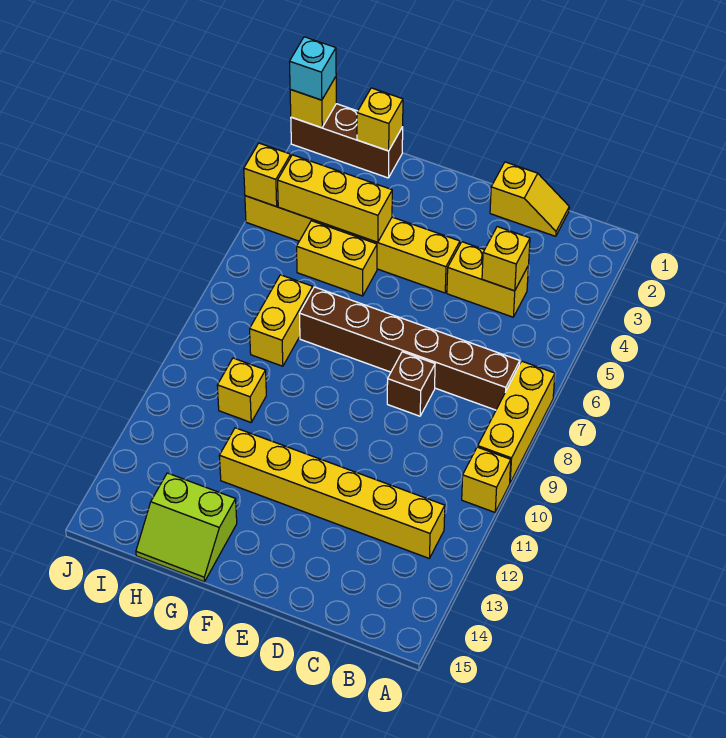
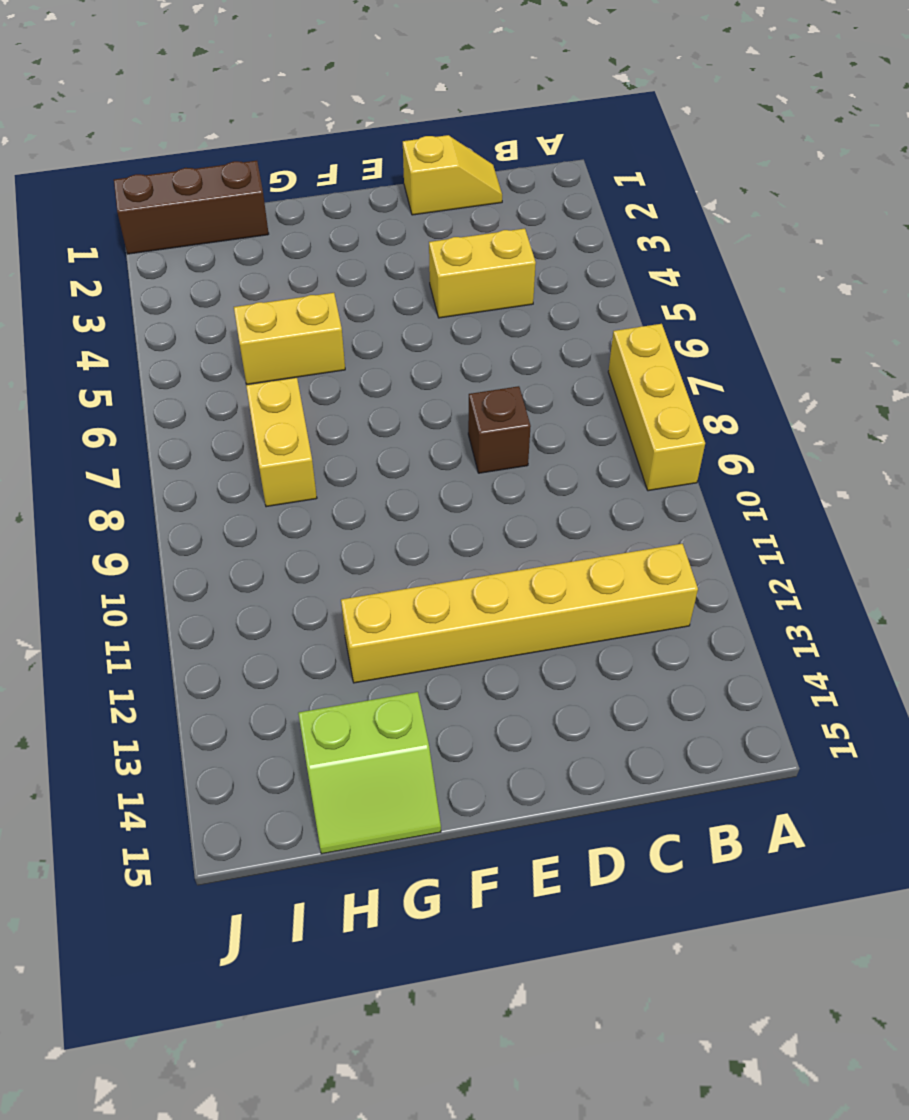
none -> yellow brick A10 level 1
none -> brown brick B7:G7 level 1
none -> yellow brick E4:J4 level 1

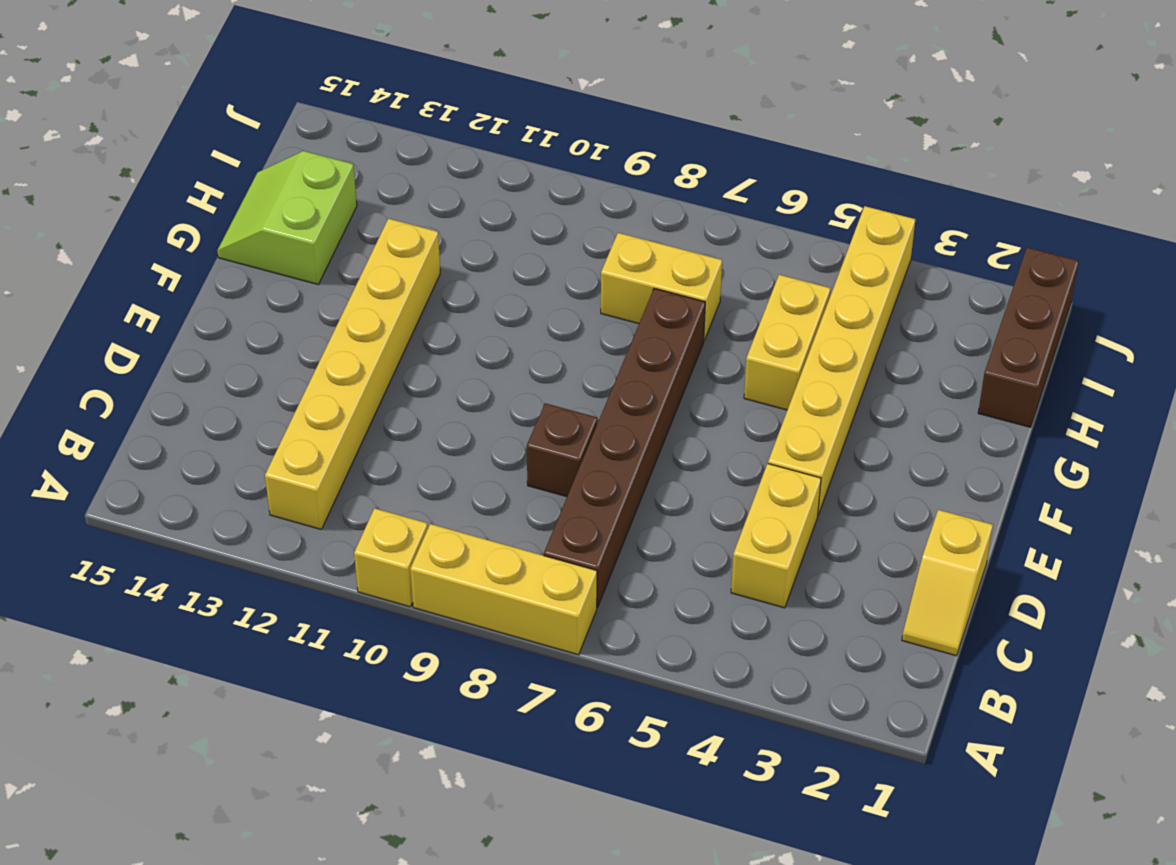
none -> yellow brick H10 level 1
none -> yellow brick C4 level 2
none -> yellow brick G4:I4 level 2

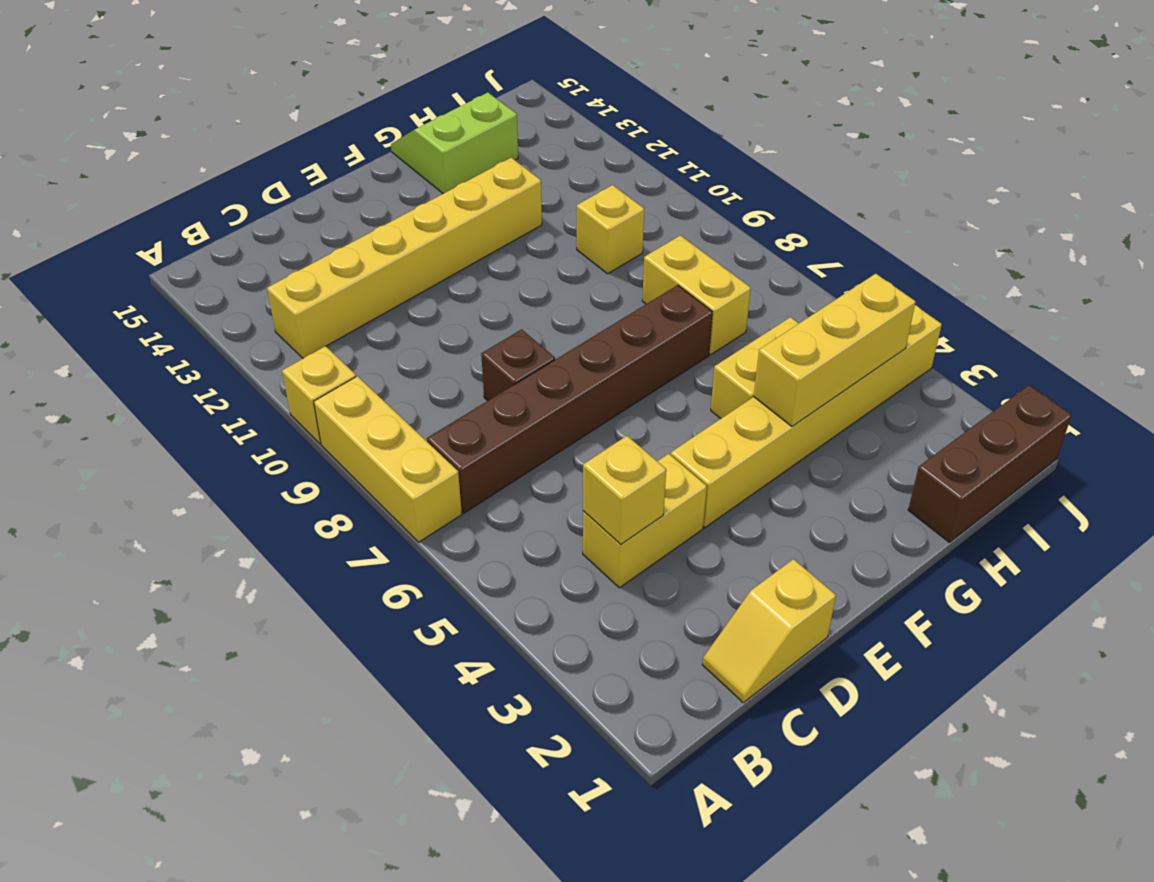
none -> yellow brick H1 level 2
none -> yellow brick J1 level 2
none -> yellow brick J4 level 2

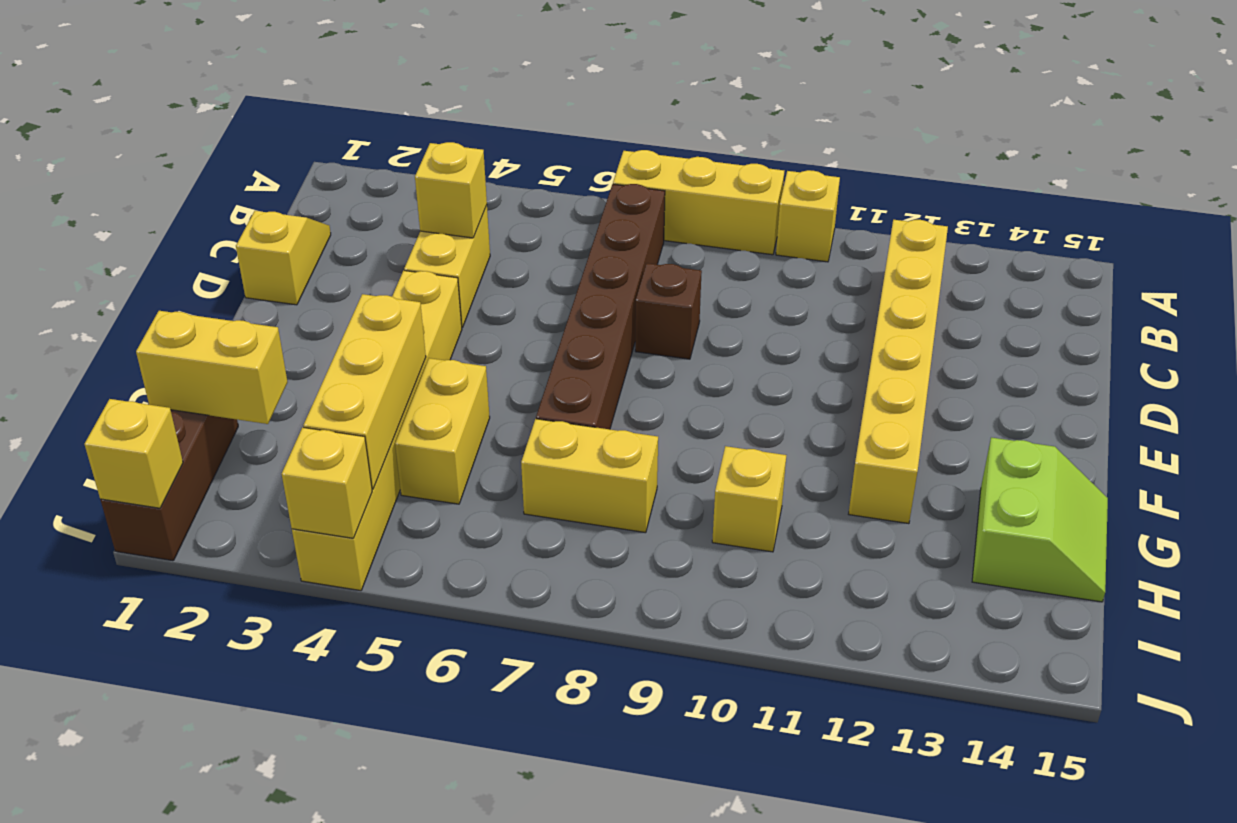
yellow brick H1:H2 level 2 -> yellow brick H1 level 2
none -> cyan brick J1 level 3

